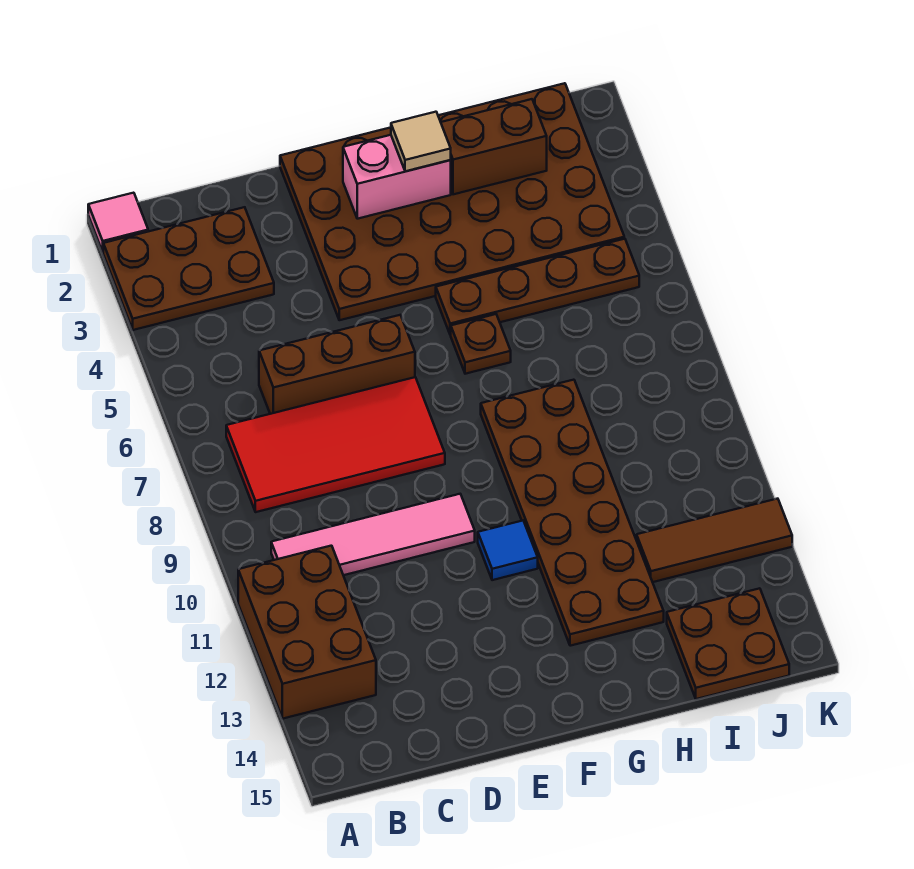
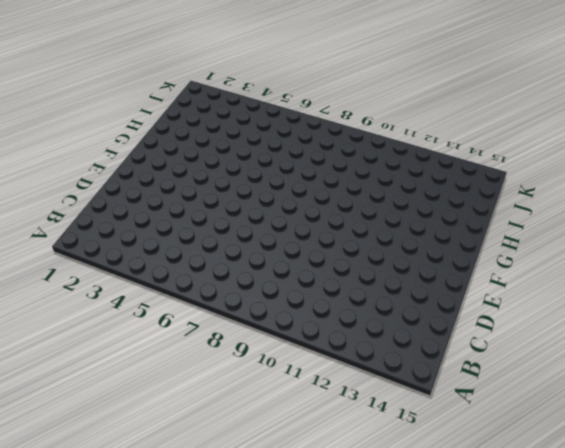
none -> pink tile A1 level 1
none -> brown plate A2:C3 level 1
none -> brown brick A11:B13 level 1

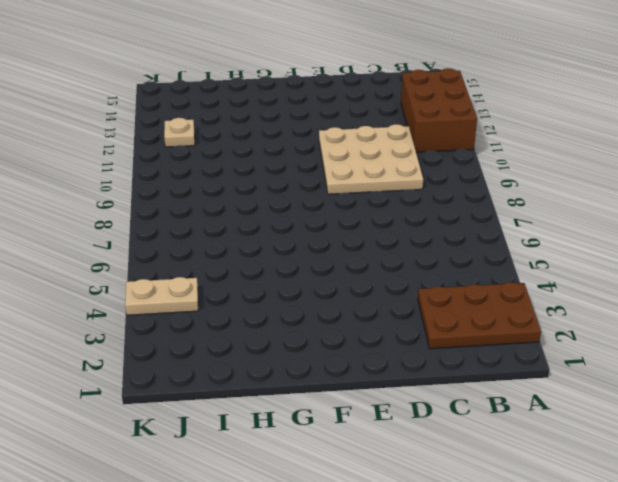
tan plate C9:E11 level 1 -> pink tile B10:E10 level 1
tan plate J4:K4 level 1 -> brown plate E1:J4 level 1
tan plate J12 level 1 -> brown tile I12:K12 level 1
none -> pink tile A1 level 1
none -> red tile B7:E8 level 1
none -> brown brick C6:E6 level 1

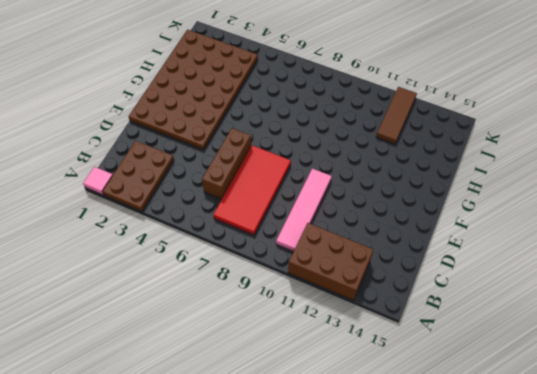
none -> blue tile F11 level 1
none -> brown plate G5:J5 level 1
none -> brown plate G6 level 1

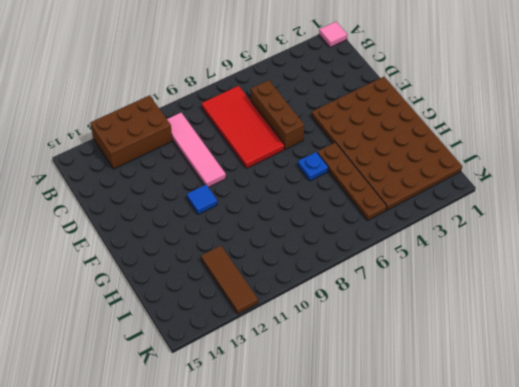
blue plate G6 level 1 -> brown plate G6 level 1
none -> brown plate A2:C3 level 1
none -> brown plate G8:H13 level 1
none -> brown plate I14:J15 level 1

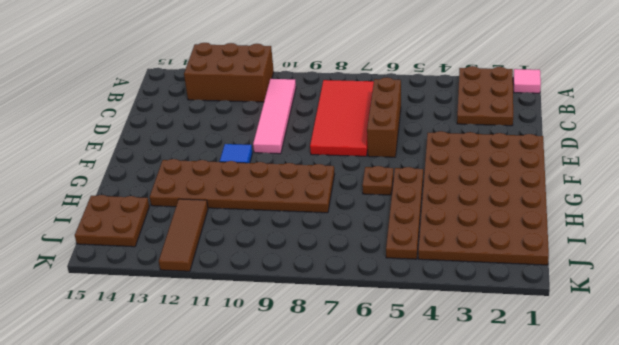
none -> pink brick F2:G2 level 2
none -> brown brick H2:I2 level 2
none -> tan tile G2 level 3

